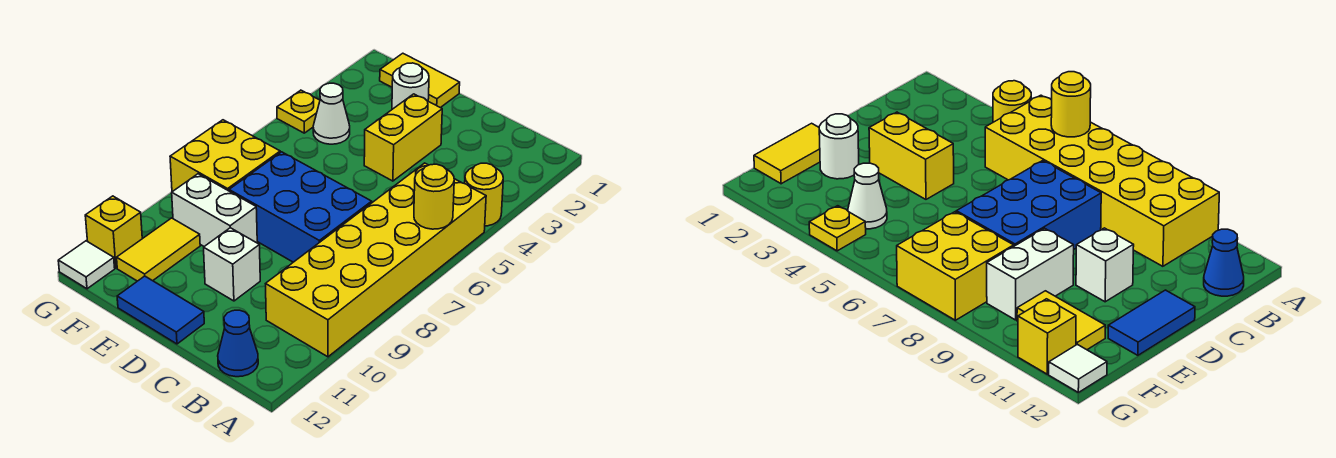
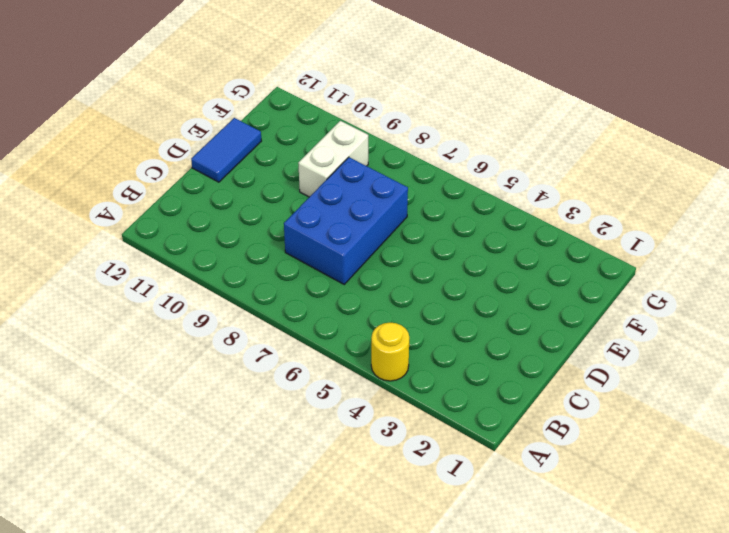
none -> yellow brick A5:B10 level 1
none -> blue cone B12 level 1
none -> yellow brick D3:D4 level 1

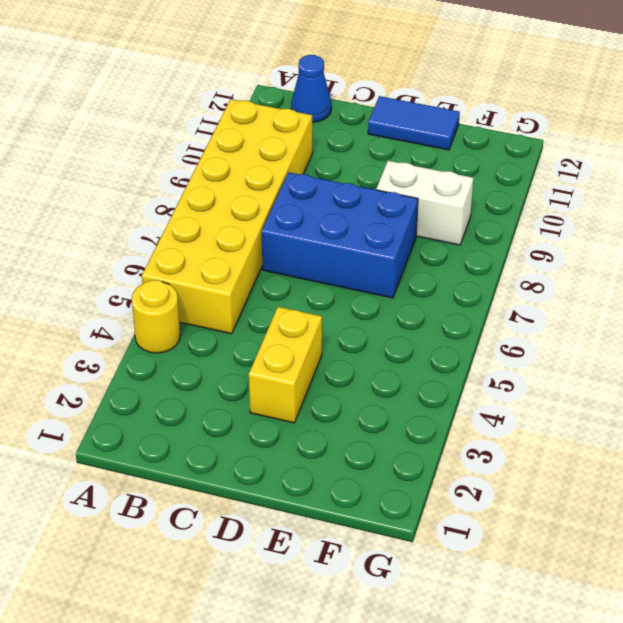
none -> white brick D10 level 1
none -> yellow tile E1:F1 level 1
none -> white round brick E2 level 1

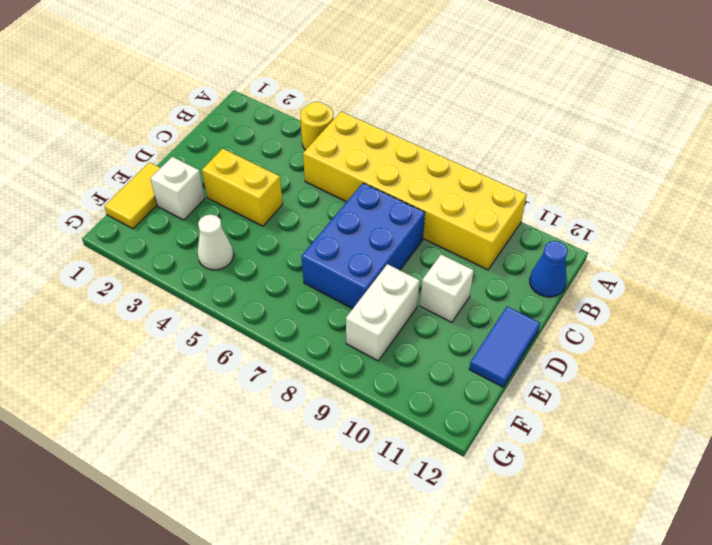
white brick E2 level 1 -> white round brick E2 level 1
none -> yellow brick F7:G8 level 1
none -> yellow tile F10:F11 level 1
none -> yellow plate G4 level 1

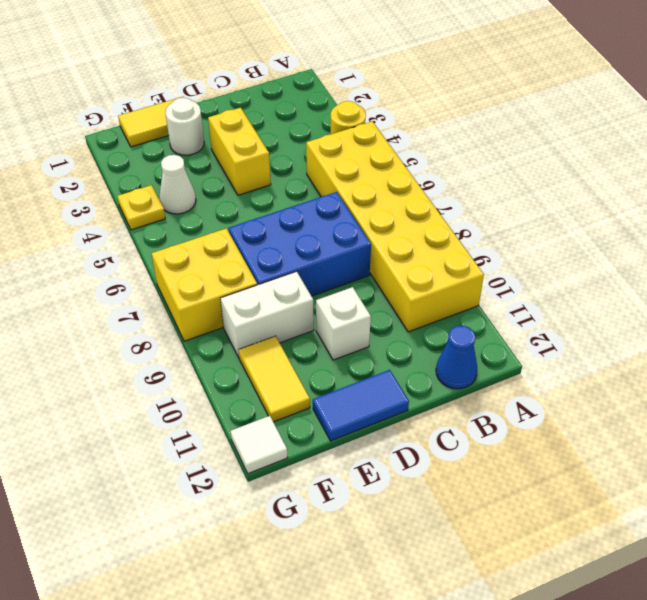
none -> yellow brick G11 level 1
none -> yellow round brick A6 level 2

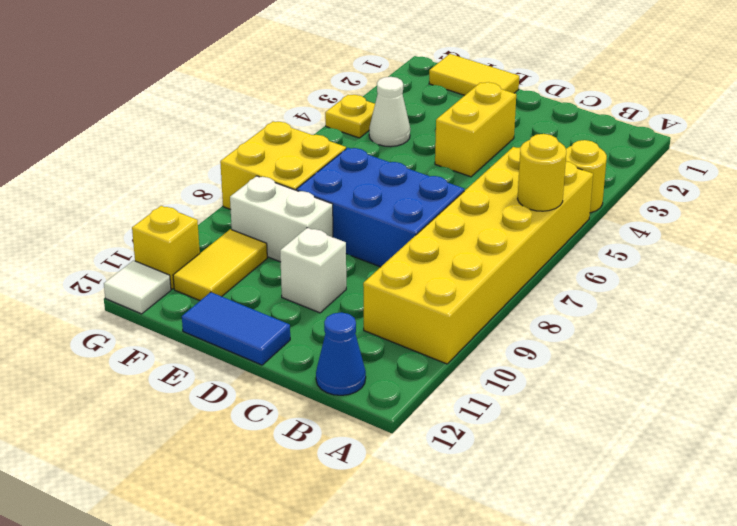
none -> white round brick E2 level 1

